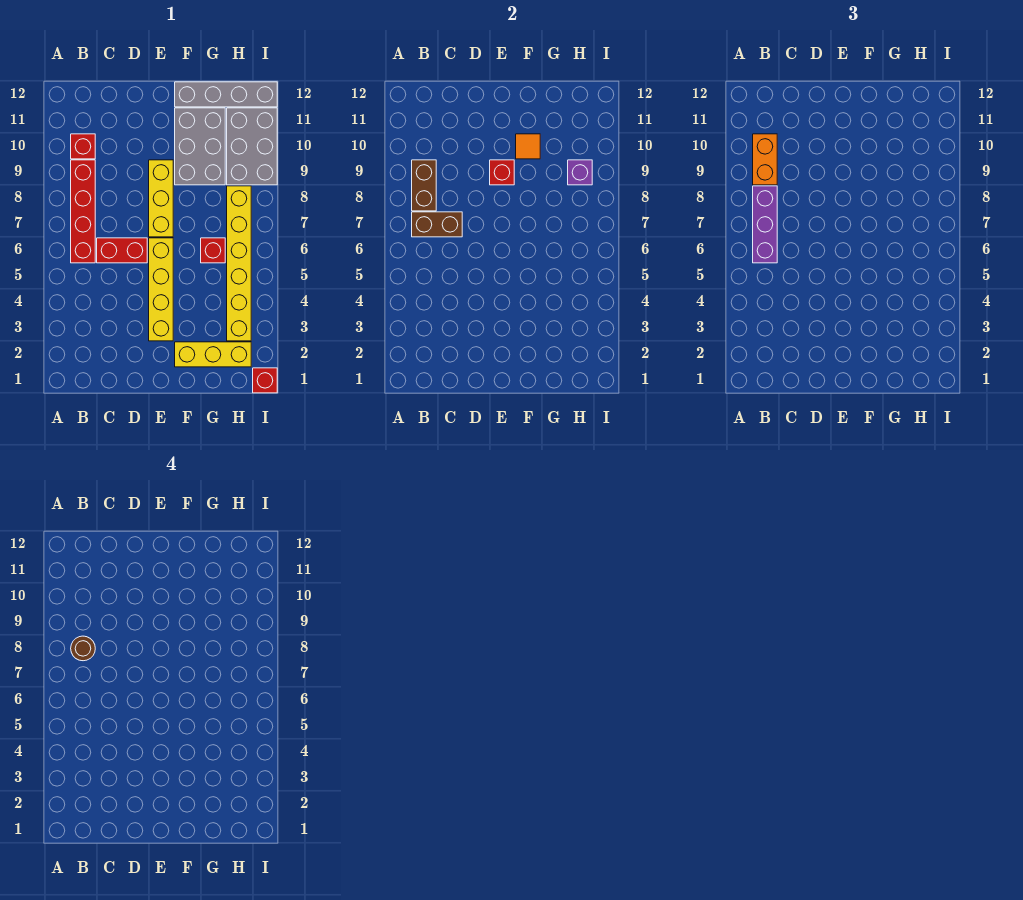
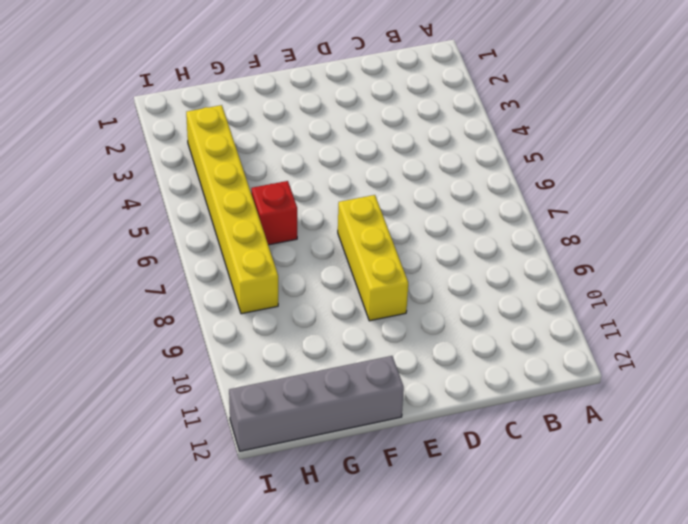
none -> red brick B6:B9 level 1
none -> red brick B10 level 1
none -> red brick C6:D6 level 1

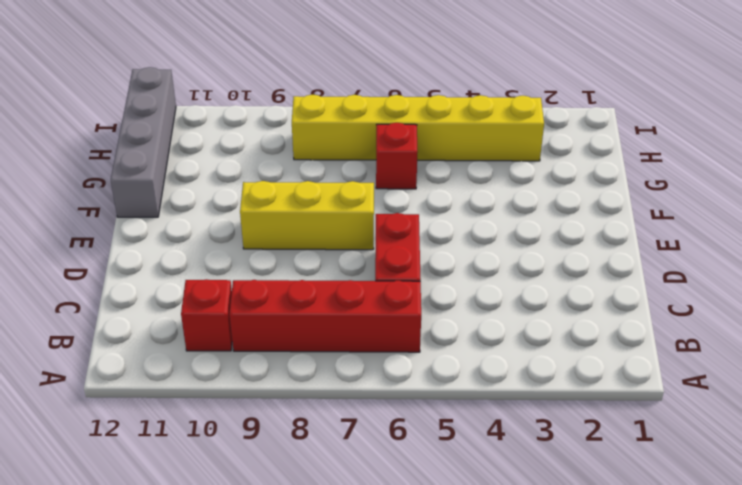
none -> yellow brick E3:E6 level 1
none -> yellow brick F2:H2 level 1
none -> grey brick F9:G11 level 1

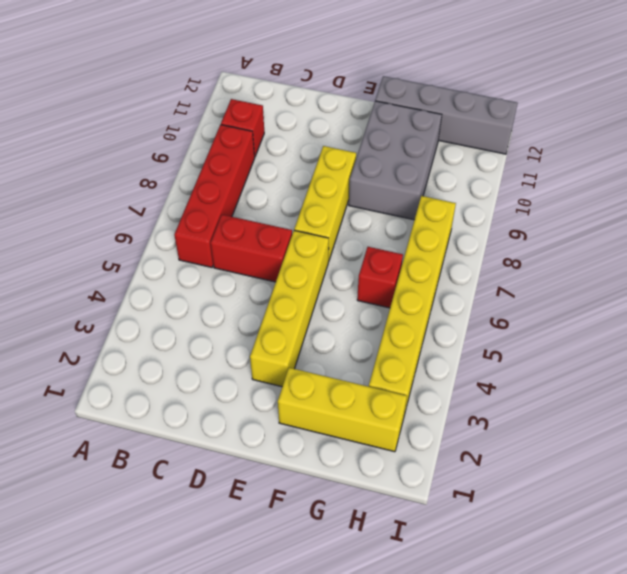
none -> grey brick H9:I11 level 1
none -> red brick I1 level 1
none -> brown brick B7:C7 level 2

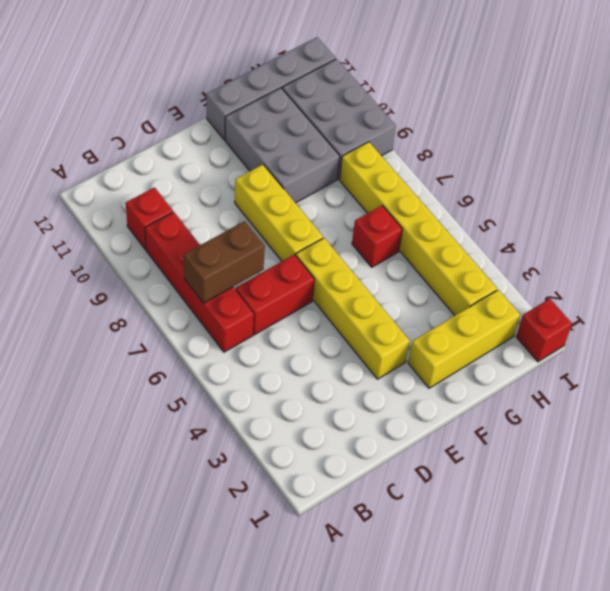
none -> brown brick B8:B9 level 2
none -> red brick E9 level 2
none -> orange tile F10 level 2

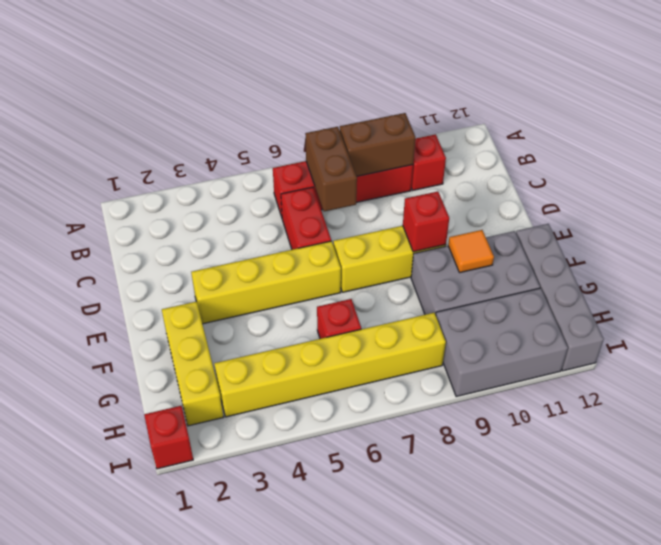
none -> purple brick H9 level 2
none -> purple brick B6:B8 level 3
none -> orange brick B9:B10 level 3

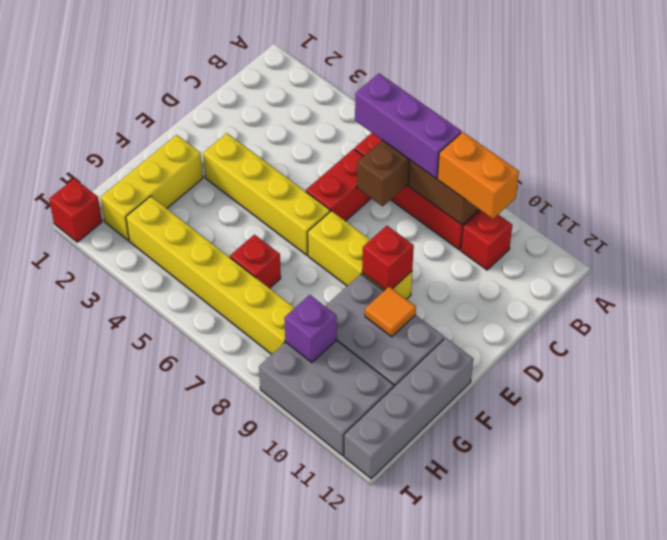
none -> brown round brick B8 level 4

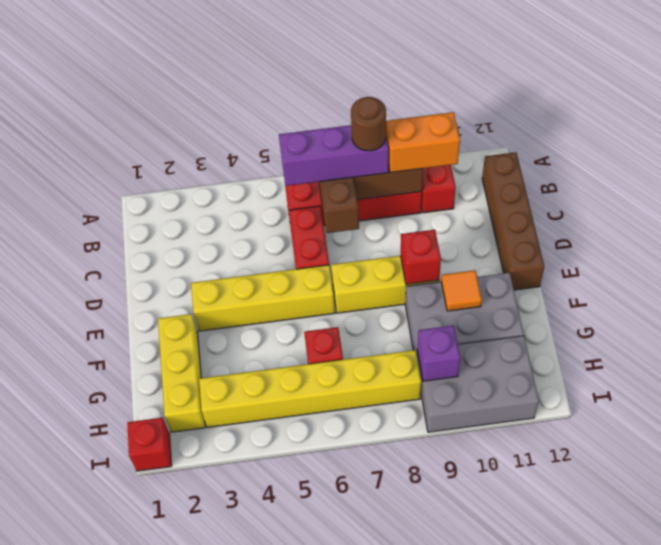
brown brick B12:E12 level 1 -> none
none -> grey brick F12:I12 level 1

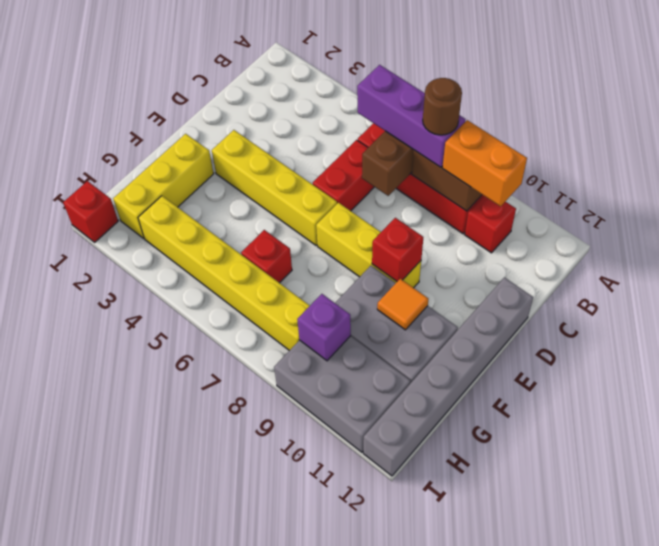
grey brick D12:I12 level 1 -> grey brick F12:I12 level 1

